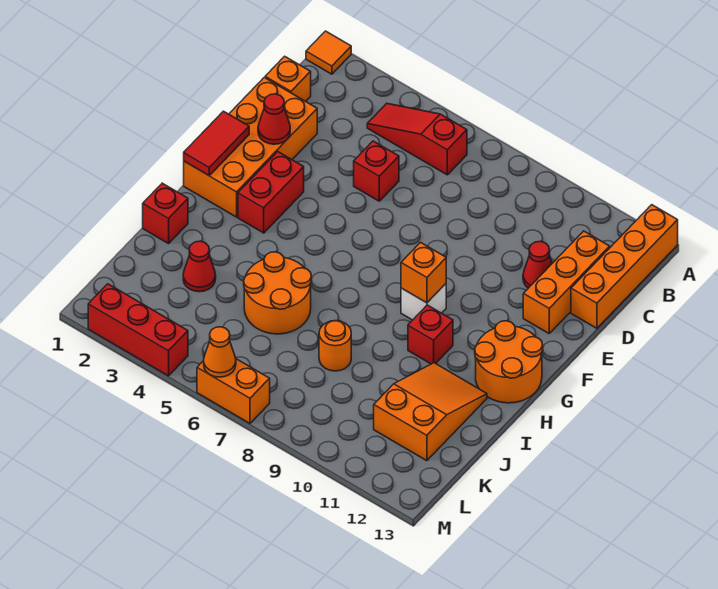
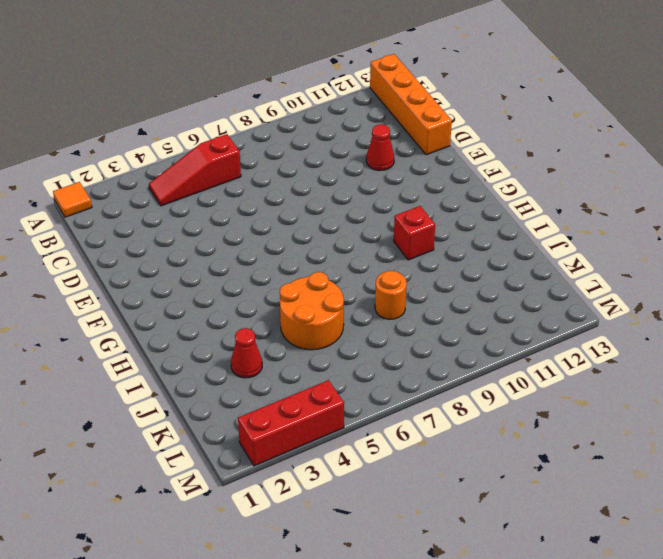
none -> orange brick C1 level 1
none -> orange brick C12:E12 level 1
none -> orange brick D1:G2 level 1

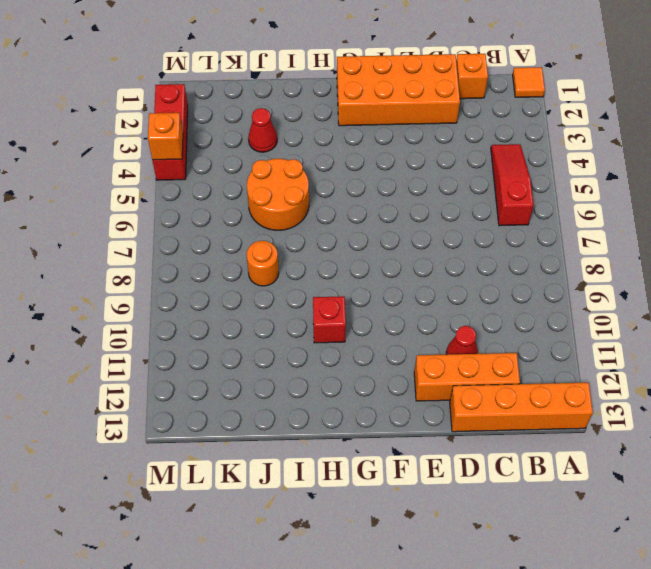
orange brick M4 level 2 -> orange brick G9 level 2
none -> red brick D5 level 1
none -> red brick F3:G3 level 1
none -> white brick G9 level 1

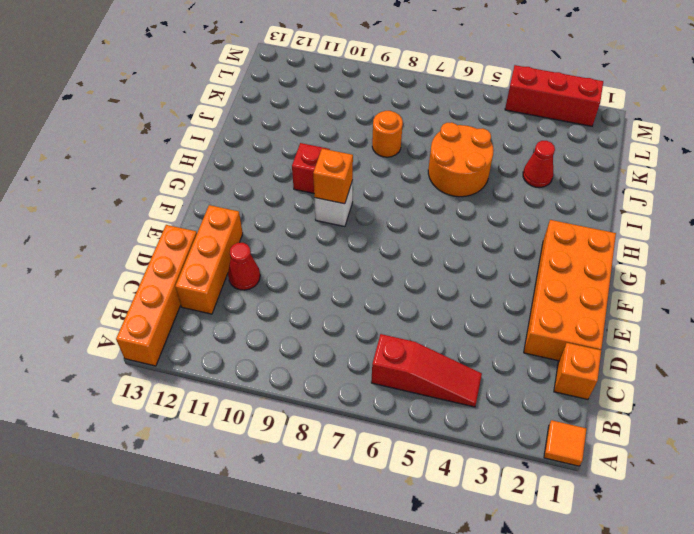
none -> red brick D5 level 1
none -> red brick F3:G3 level 1
none -> orange round brick G12:H13 level 1

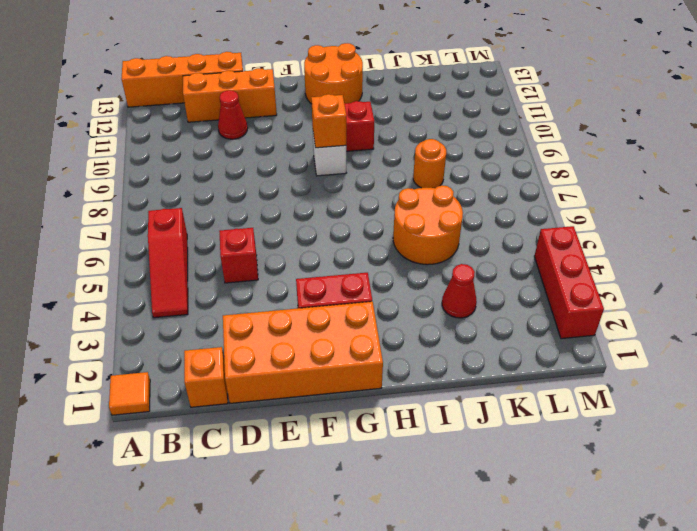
none -> red brick I1 level 1
none -> orange slope I11:K12 level 1 top K
none -> orange brick M6:M7 level 1

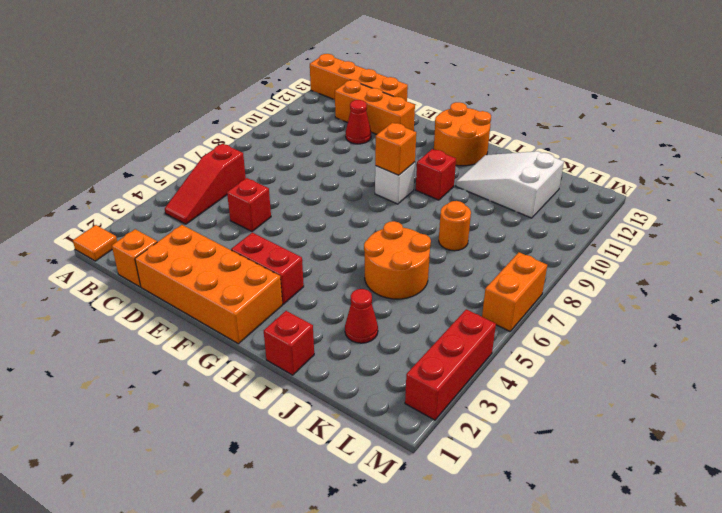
white slope I11:K12 level 1 top K -> orange slope I11:K12 level 1 top K
none -> red cone E2 level 2
none -> red tile F1:G1 level 2
none -> orange cone M6 level 2

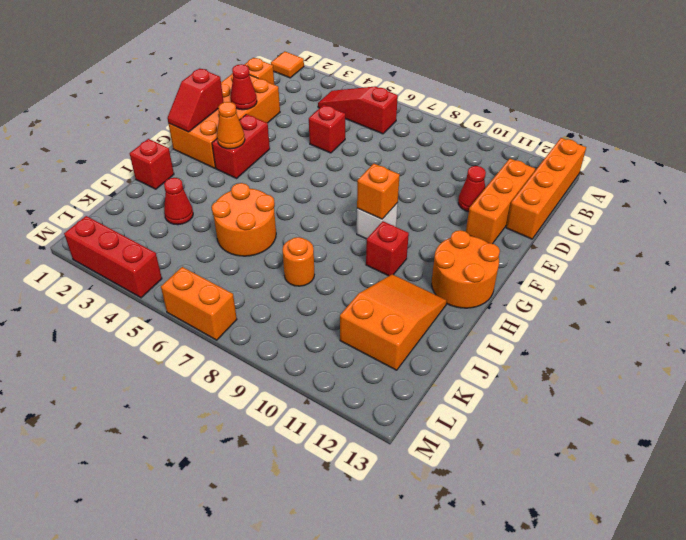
red slope F1:G1 level 2 top F -> red tile F1:G1 level 2
orange cone G3 level 2 -> orange cone M6 level 2

